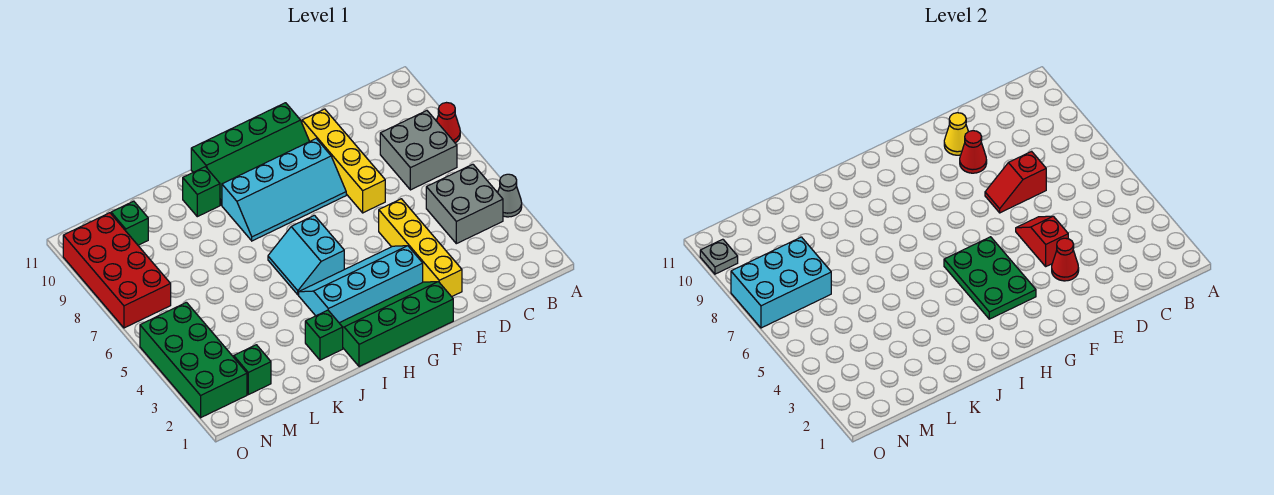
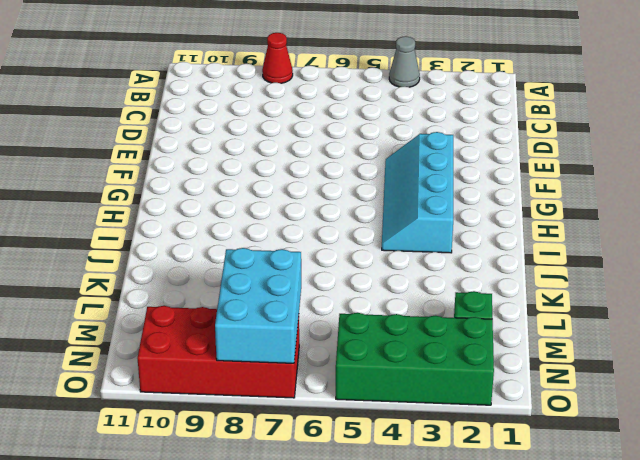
none -> grey brick B4:C5 level 1
none -> grey brick B7:C8 level 1
none -> yellow brick E2:E5 level 1

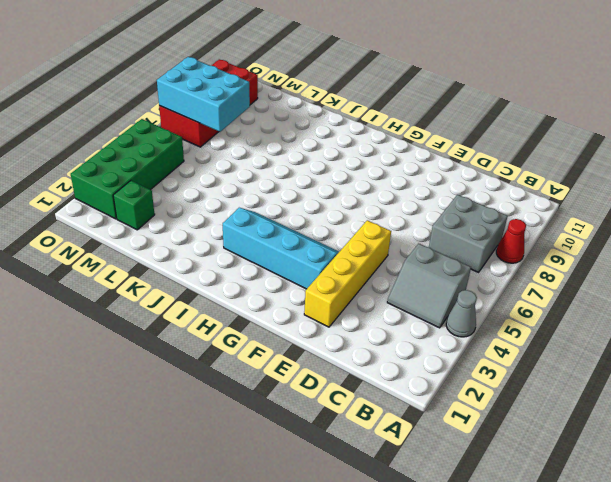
grey slope B4:C5 level 1 top 5 -> grey brick B4:C5 level 1
none -> yellow brick E7:E10 level 1
none -> green slope F1:I2 level 1 top 1
none -> cyan slope F8:I9 level 1 top 9

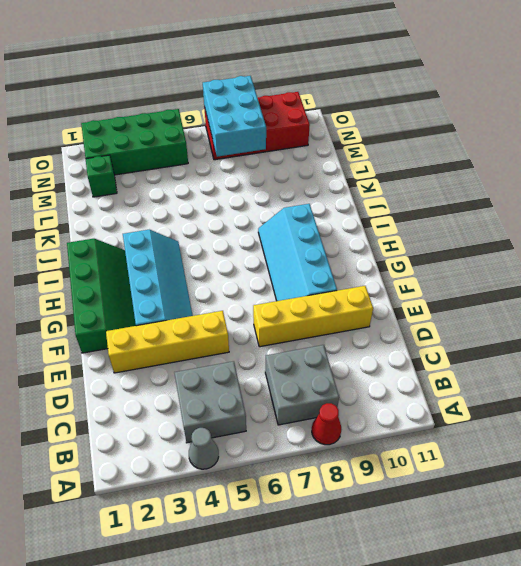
none -> green slope F10:I11 level 1 top 11
none -> cyan slope H5:I6 level 1 top H
none -> green brick J2 level 1

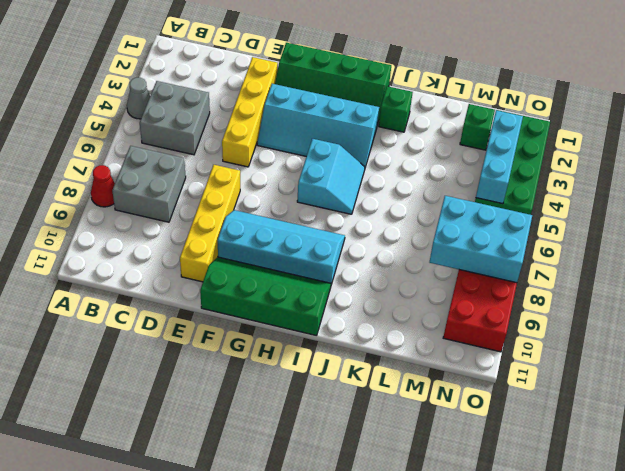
cyan brick N3:N5 level 2 -> none
none -> green brick J10 level 1
none -> green brick M10 level 1
none -> red slope D7:E7 level 2 top D

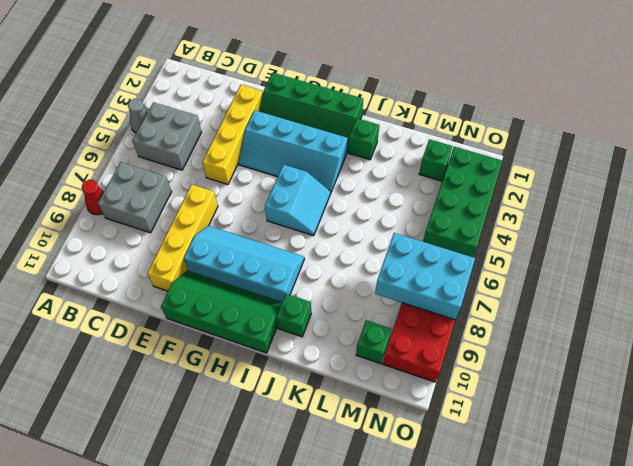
none -> red slope D7:E7 level 2 top D
none -> red cone E3 level 2
none -> red slope E4:E5 level 2 top 4

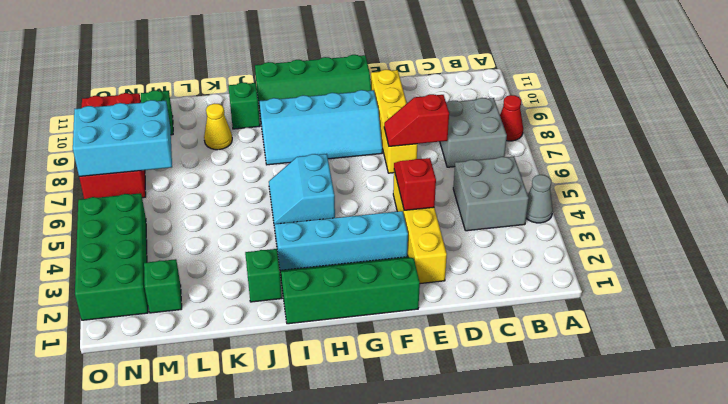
yellow cone K9 level 1 -> yellow cone E10 level 2
none -> red cone E3 level 2
none -> red cone E9 level 2
none -> green plate G3:H5 level 2

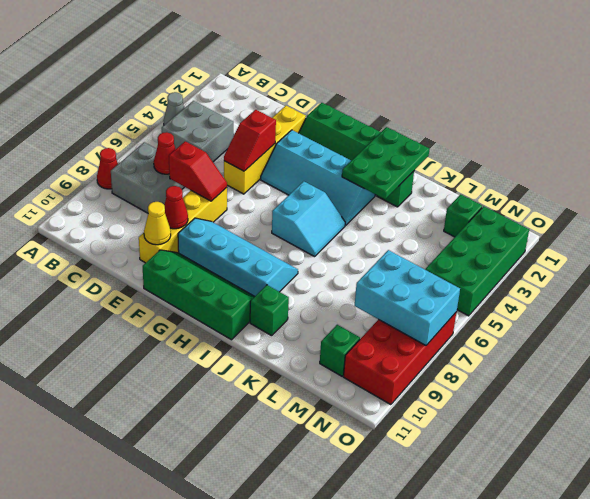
red cone C7 level 2 -> red cone E3 level 2
green plate I1:J3 level 2 -> green plate G3:H5 level 2
none -> grey plate O10 level 2

